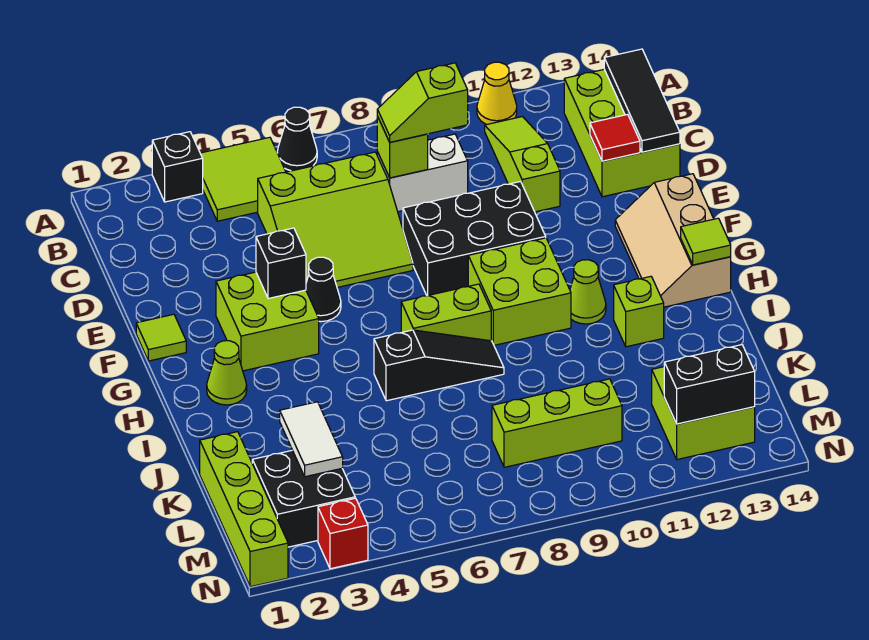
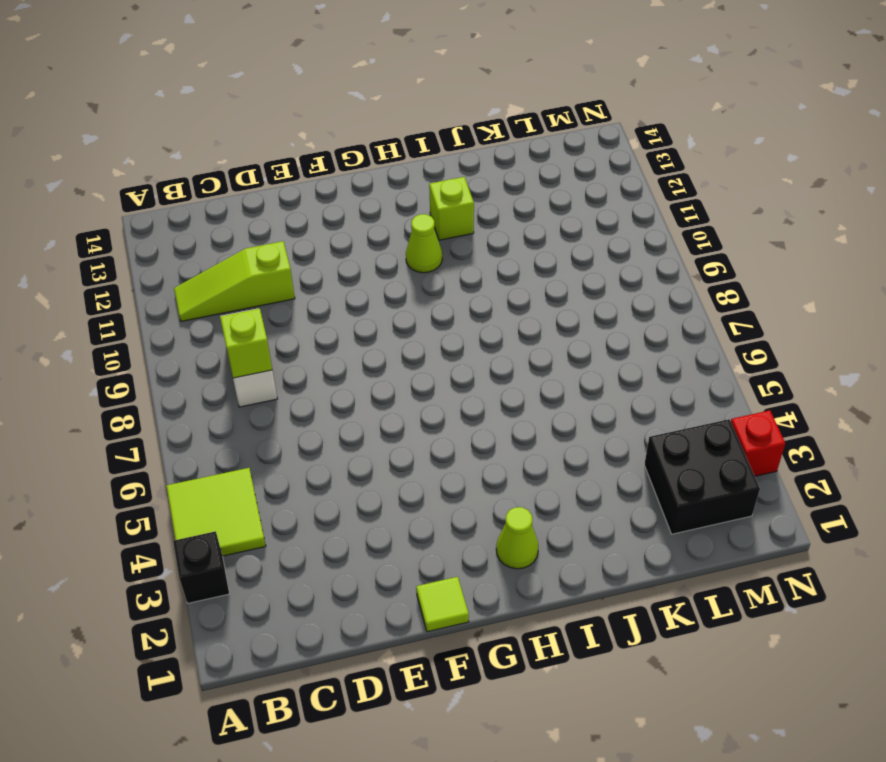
none -> black cone A6 level 1
none -> yellow cone A11 level 1
none -> lime brick B13:D14 level 1
none -> lime slope C5:E7 level 1 top C

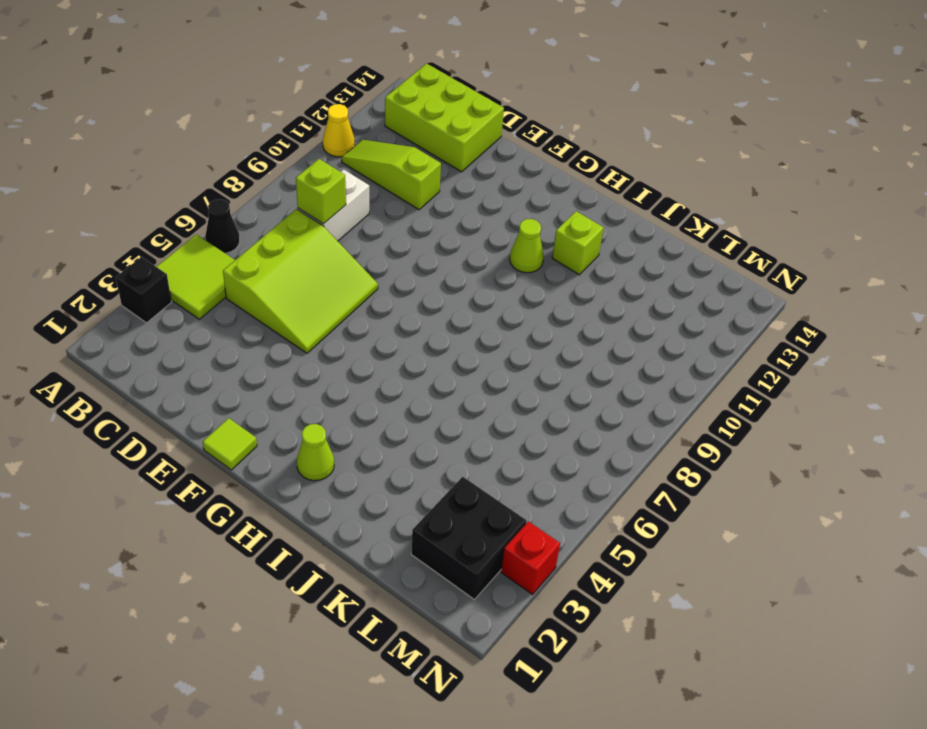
none -> black brick E8:F10 level 1
none -> lime brick F3:G4 level 1
none -> black cone F5 level 1
none -> tan slope F13:H14 level 1 top 14

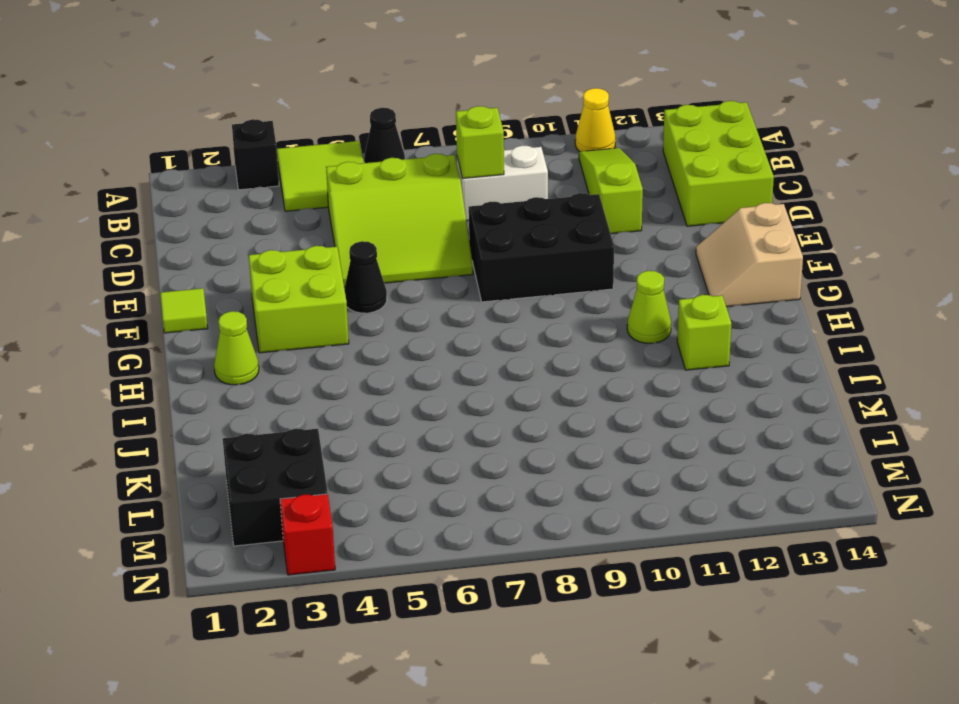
tan slope F13:G14 level 1 top 14 -> tan slope F13:H14 level 1 top 14
none -> lime brick G9:H10 level 1
none -> lime brick H7:H8 level 1
none -> black slope I6:I8 level 1 top 6
none -> lime brick K1:N1 level 1

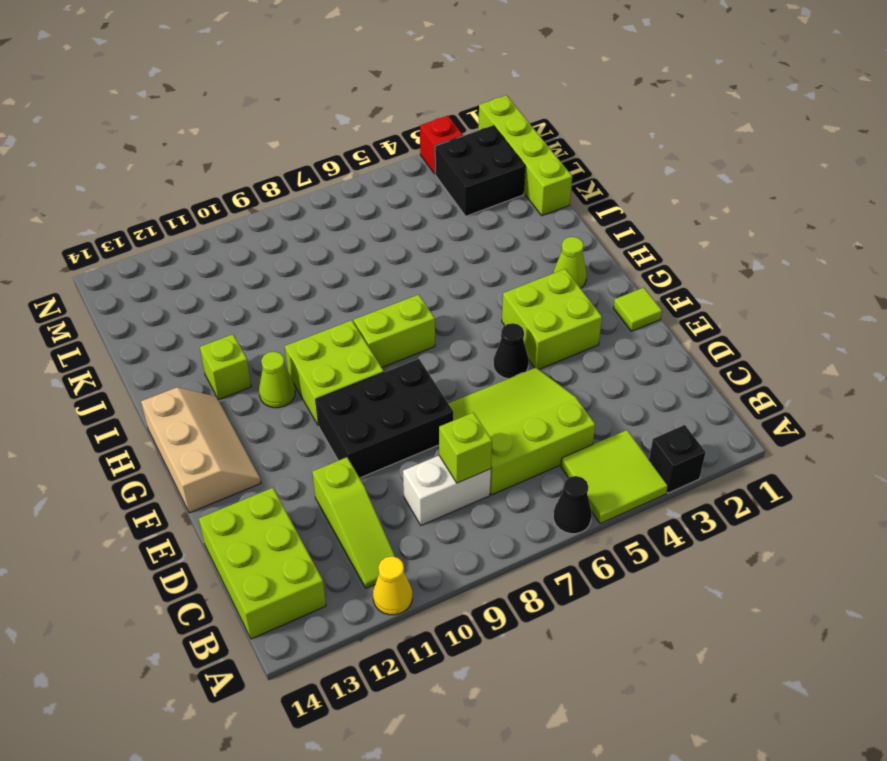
none -> black slope I6:I8 level 1 top 6
none -> lime brick L8:L10 level 1
none -> lime brick L12:M13 level 1
none -> black tile B14:D14 level 2

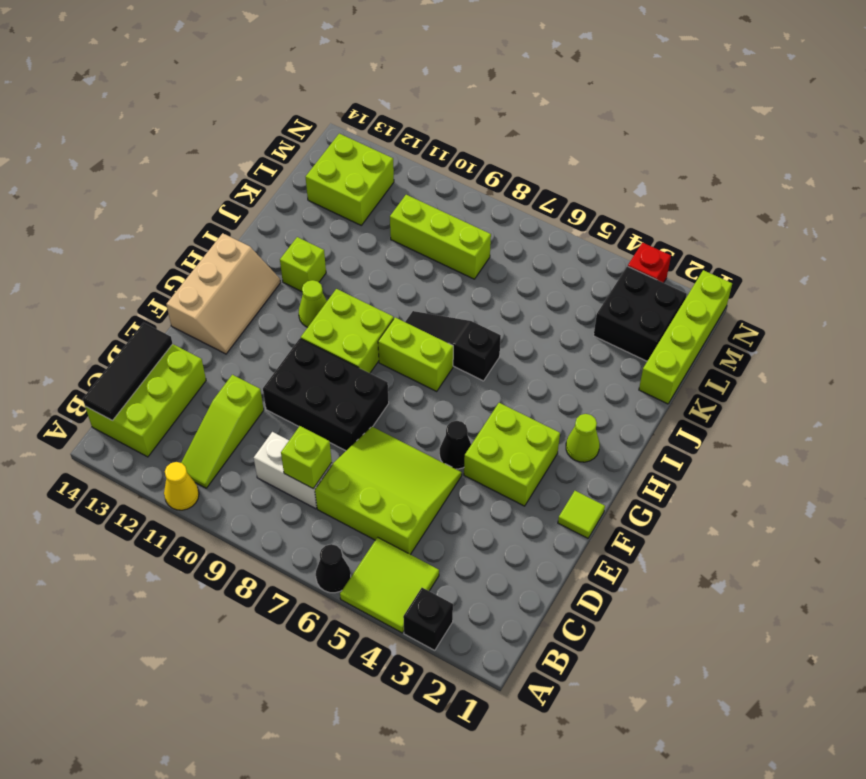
none -> red tile D13 level 2
none -> black brick F4 level 2
none -> lime tile H14 level 2
none -> white tile K3:L3 level 2

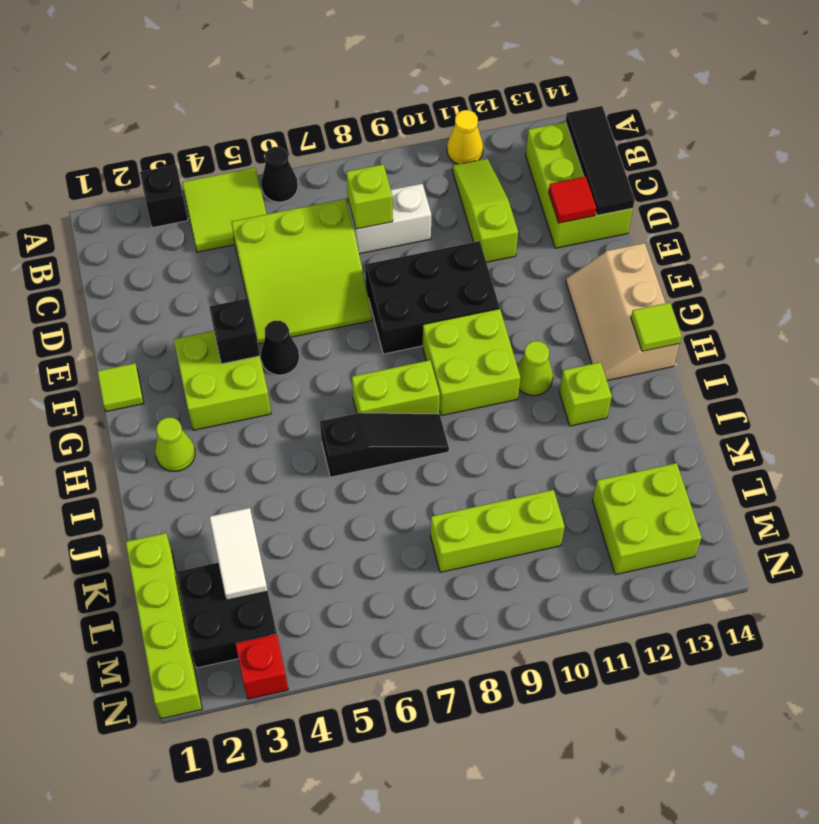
none -> black brick M12:M13 level 2
none -> lime slope C8:C9 level 3 top 9

